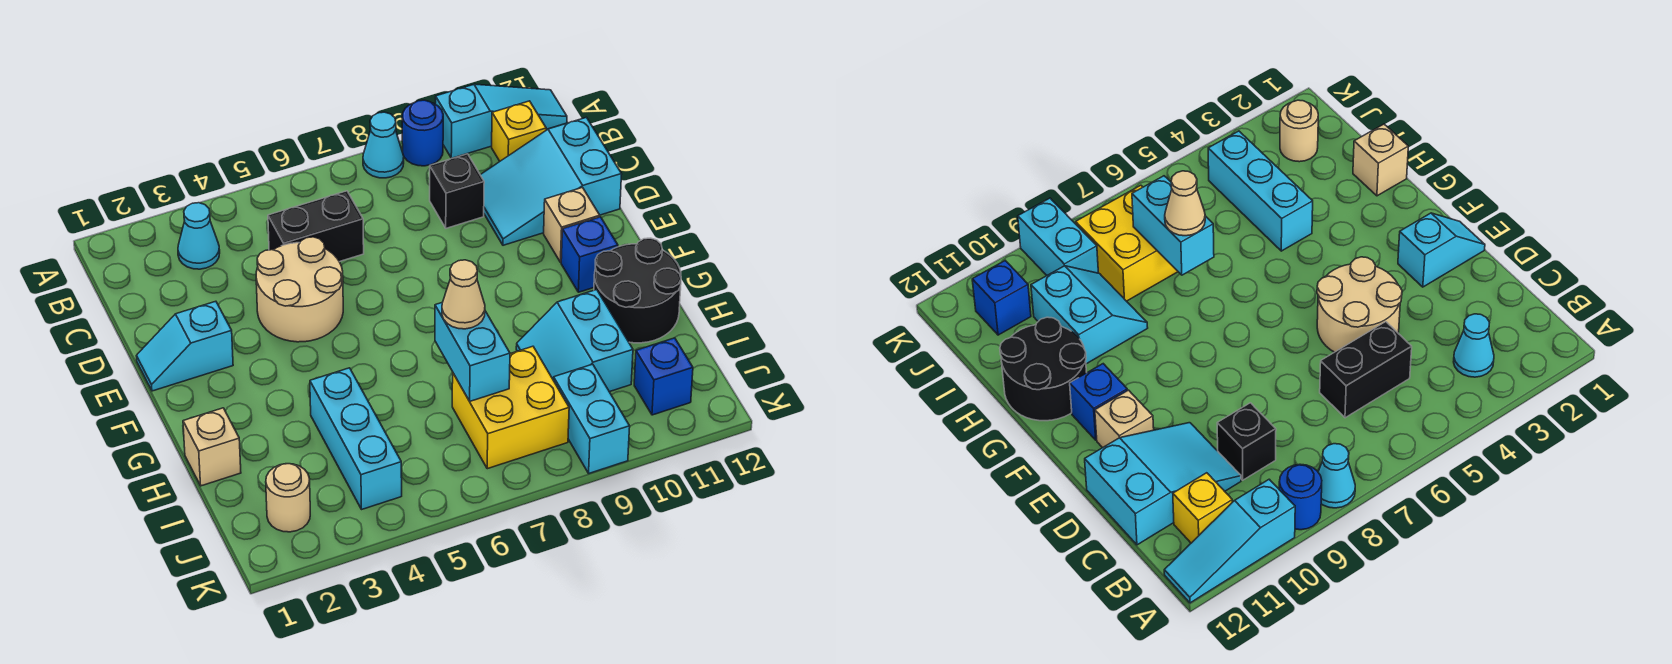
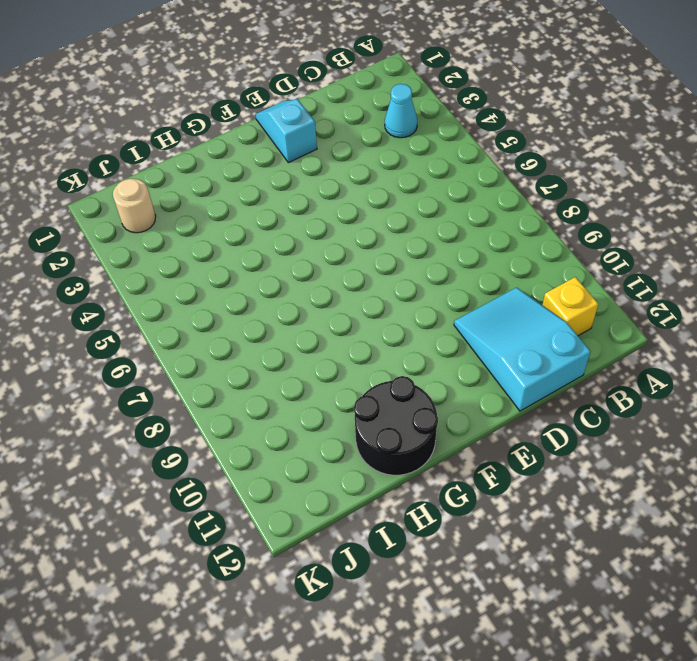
none -> cyan cone A8 level 1
none -> blue round brick A9 level 1
none -> cyan slope A10:A12 level 1 top 10

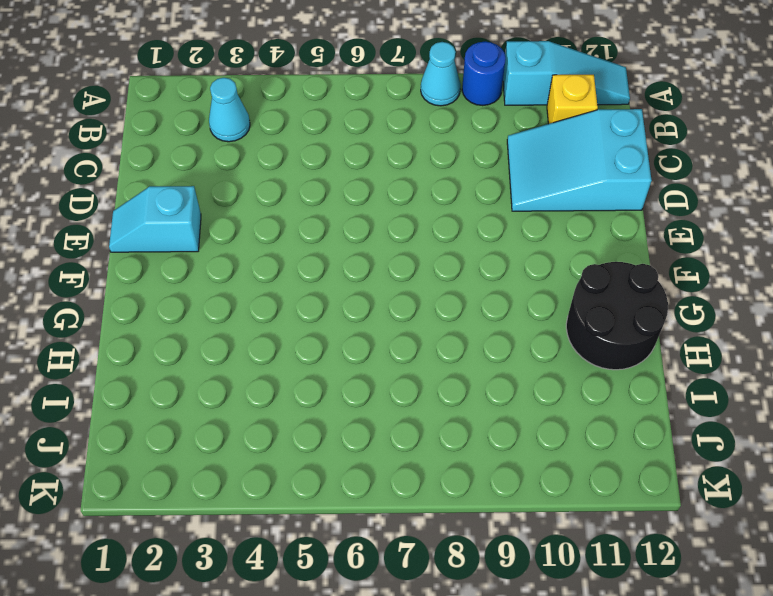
none -> black brick C5:C6 level 1
none -> black brick C9 level 1
none -> tan round brick D4:E5 level 1

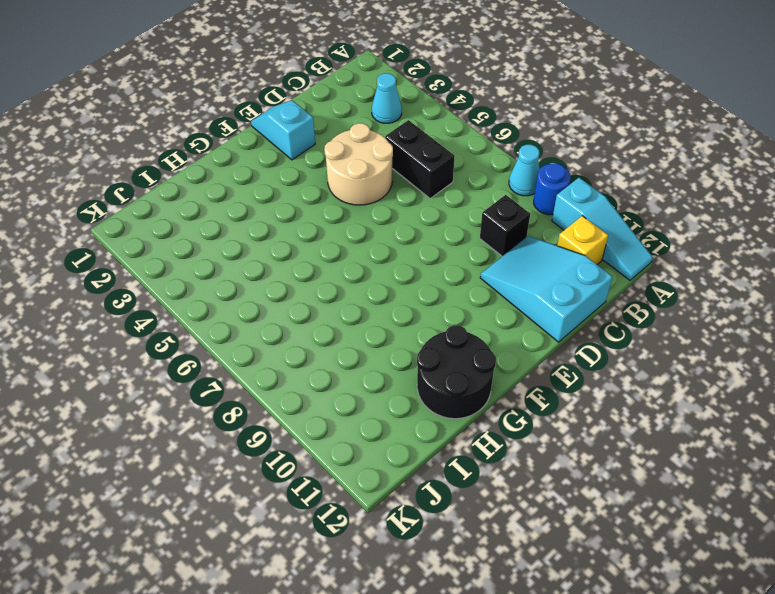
none -> tan brick E11 level 1
none -> blue brick F11 level 1
none -> tan brick H1 level 1

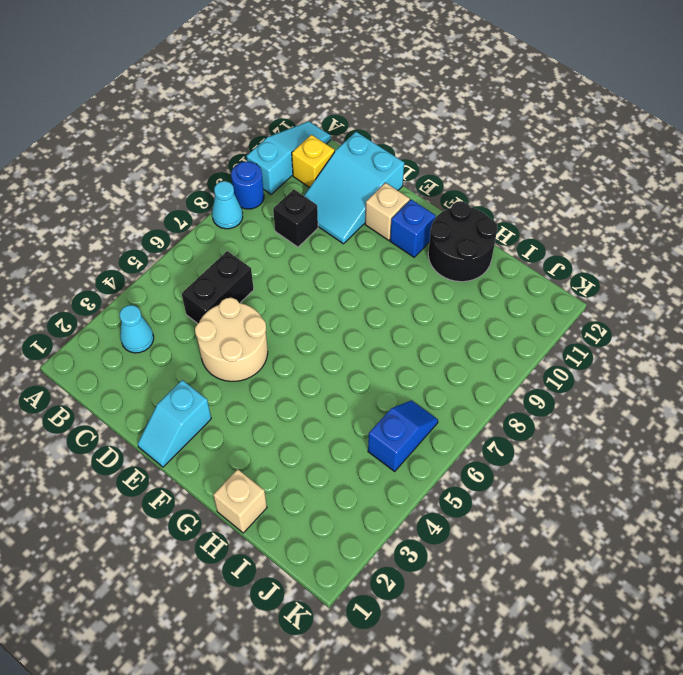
blue slope J5:J6 level 1 top 5 -> none
none -> cyan brick H4:J4 level 1
none -> cyan slope H9:I10 level 1 top 10
none -> yellow brick I7:J8 level 1

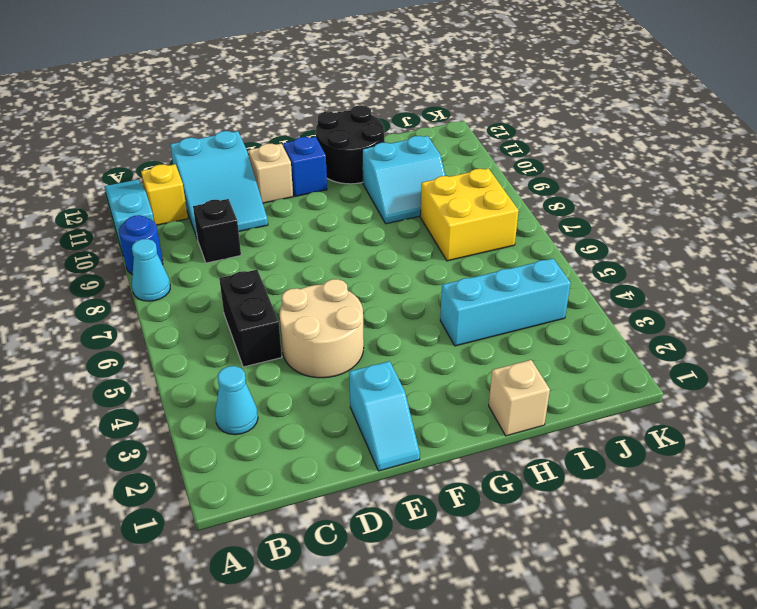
none -> tan round brick J2 level 1
none -> cyan brick J9:K9 level 1
none -> blue brick J11 level 1

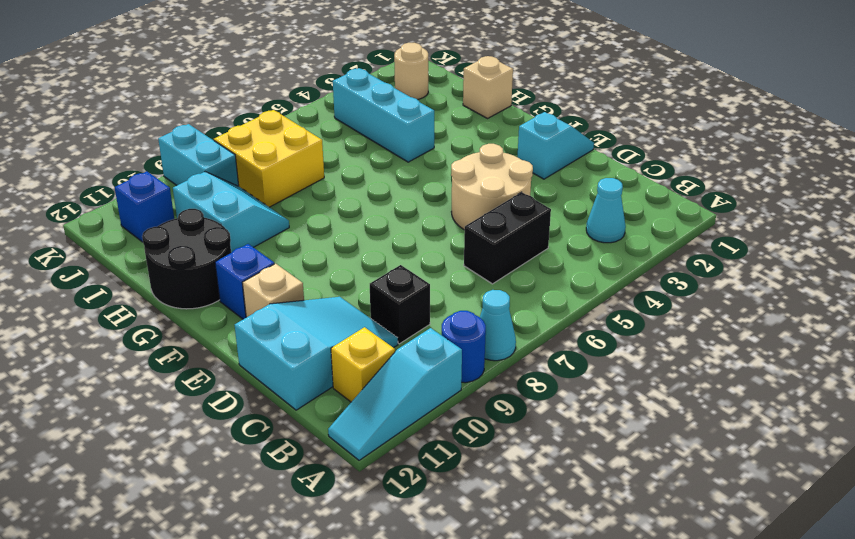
none -> cyan brick H7:I7 level 2
none -> tan cone H7 level 3

